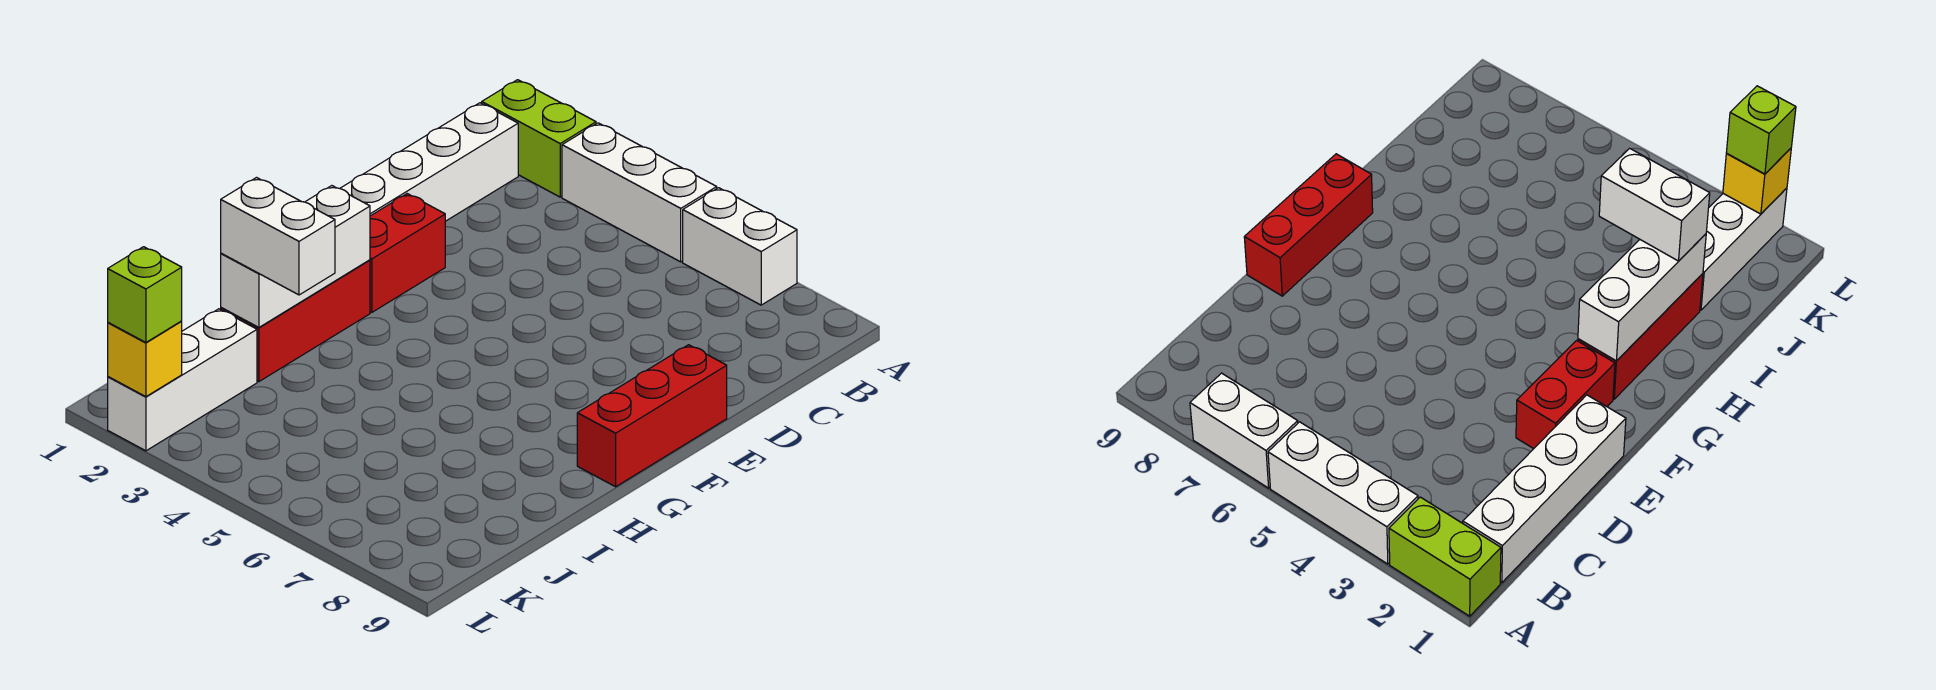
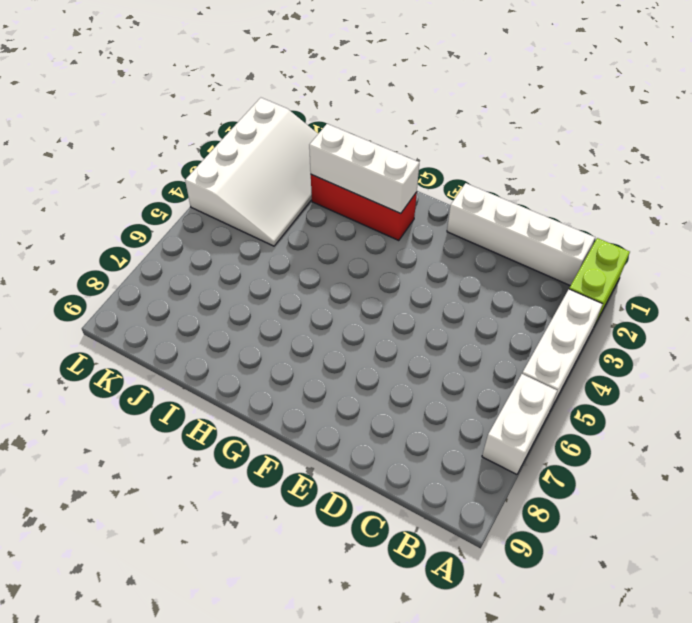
white slope J1:L4 level 1 top L -> white brick J2:L2 level 1
none -> red brick E2:F2 level 1
none -> red brick E9:G9 level 1
none -> yellow brick L2 level 2

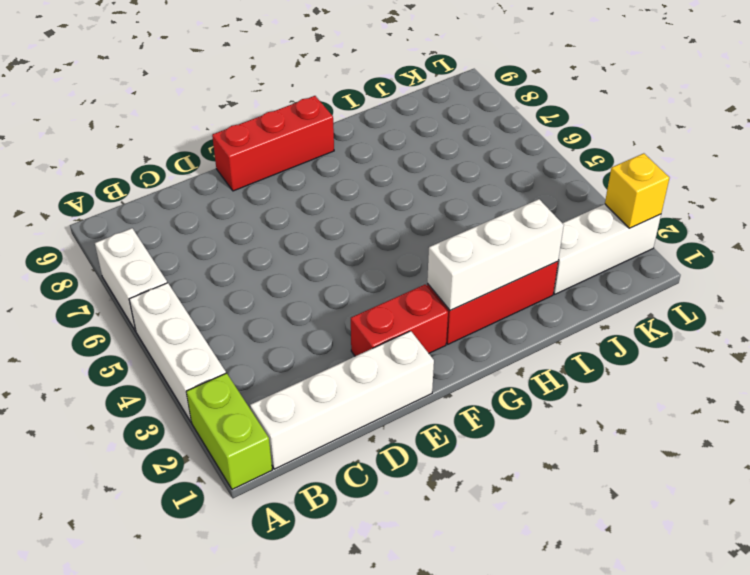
none -> white brick I2:I3 level 3
none -> lime brick L2 level 3

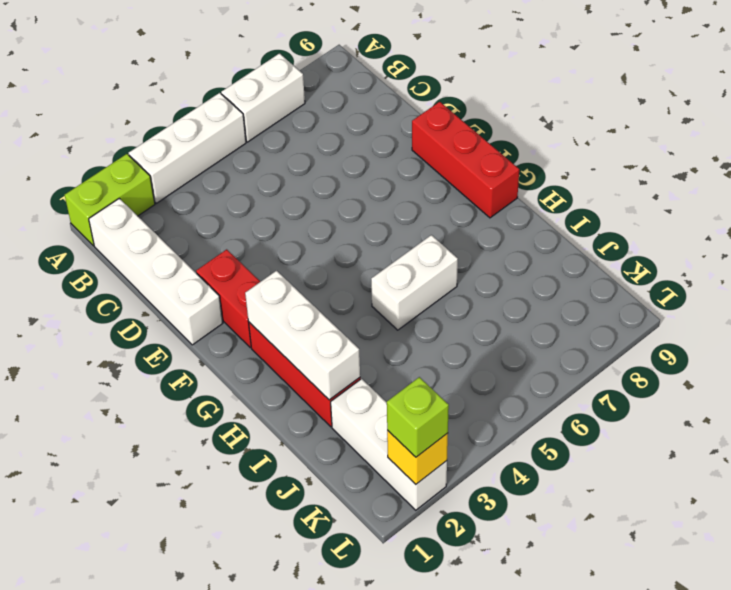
white brick H5:H6 level 1 -> white brick I2:I3 level 3

